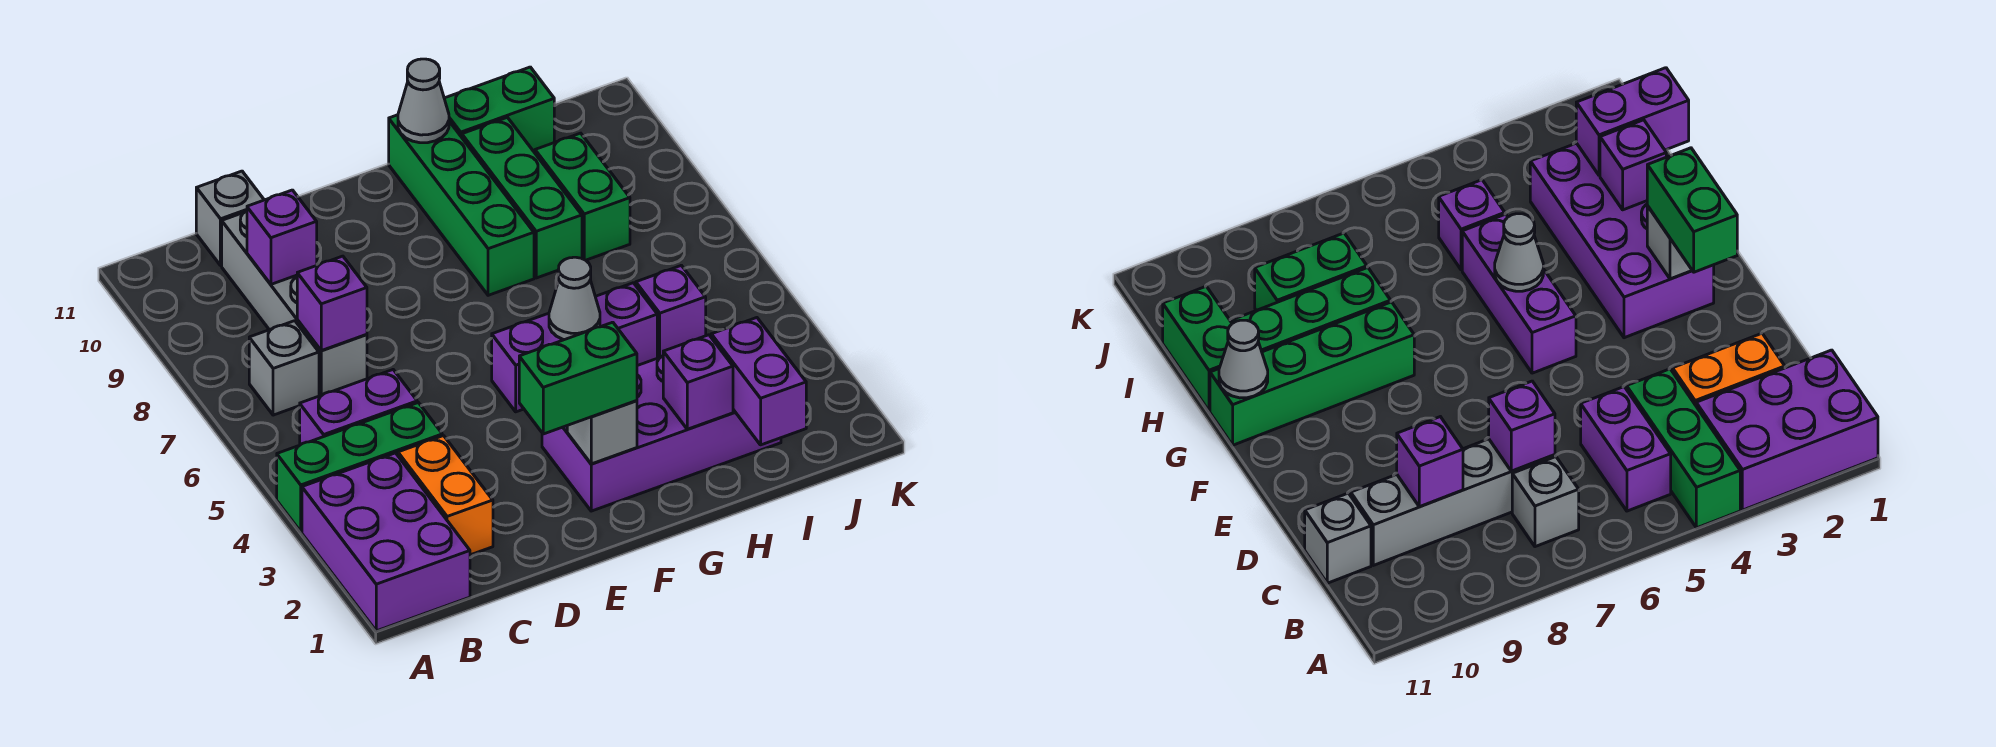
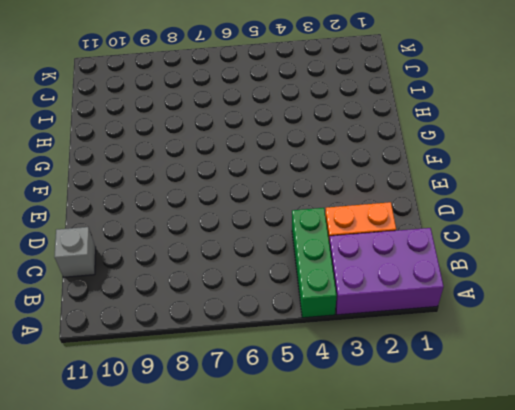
none -> purple brick B5:C5 level 1
none -> grey brick B7 level 1
none -> grey brick C7:C10 level 1

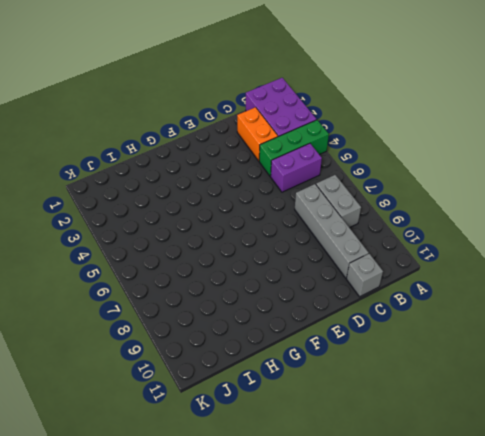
grey brick B7:B8 level 1 -> grey brick B7 level 1
none -> purple brick F2:I3 level 1
none -> purple brick F5:H5 level 1
none -> green brick G8:G11 level 1

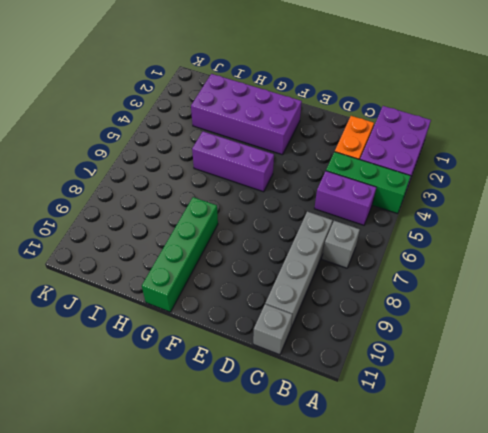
none -> green brick H8:H10 level 1
none -> green brick H11:I11 level 1
none -> purple brick I5 level 1

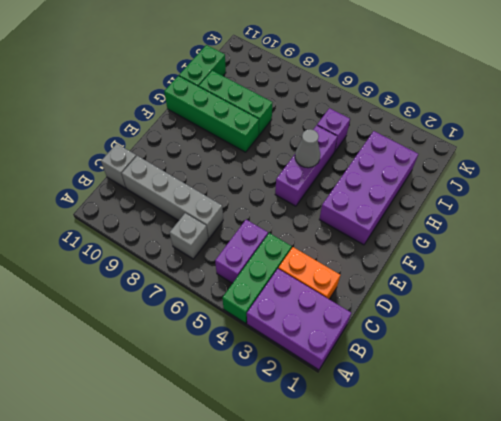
none -> green brick I8:I9 level 1
none -> purple brick C7 level 2
none -> purple brick C9 level 2

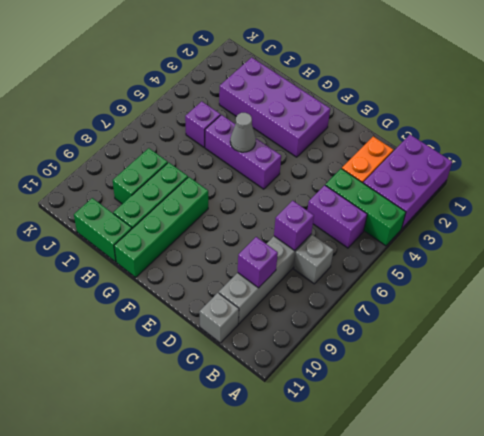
none -> grey brick F2 level 2
none -> grey cone G11 level 2
none -> purple brick H2 level 2

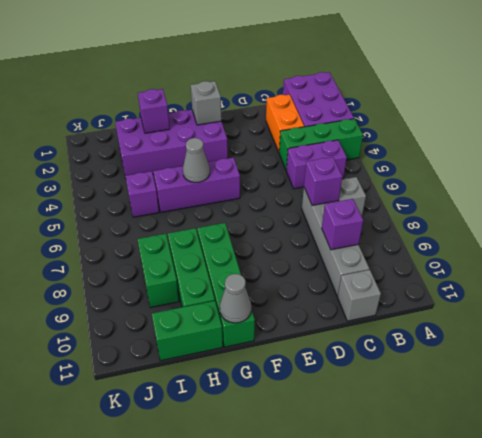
none -> purple brick I1:I2 level 2
none -> green brick E2:F2 level 3

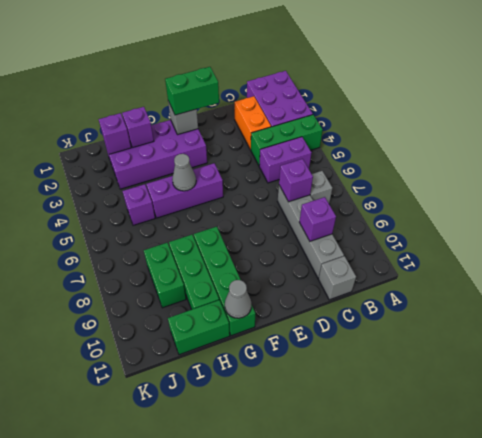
purple brick I2 level 2 -> purple brick I1:I2 level 2

